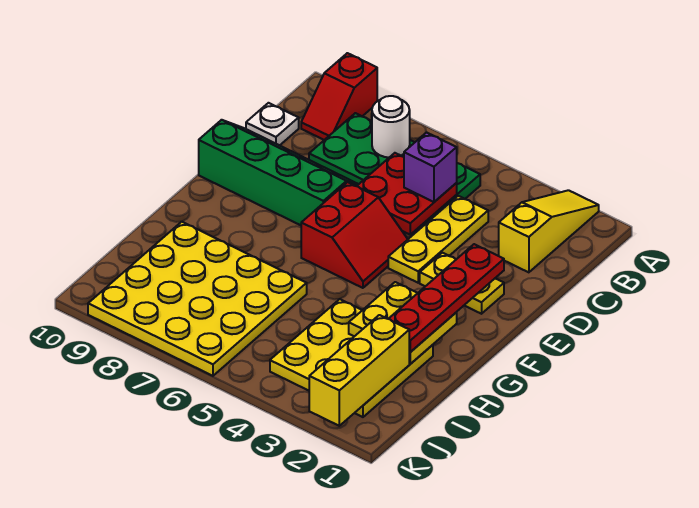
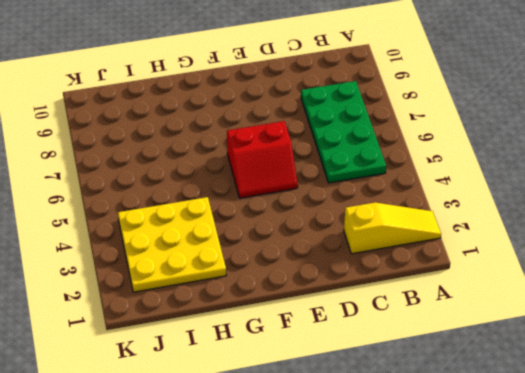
none -> red slope A9:B9 level 1 top A
none -> yellow plate C4:E4 level 1
none -> white plate C10 level 1

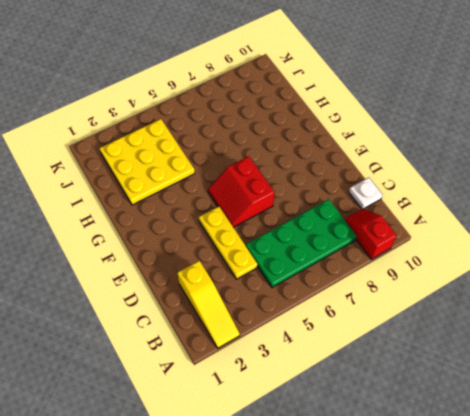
none -> green slope D7:E10 level 1 top E
none -> yellow plate E2:E3 level 1
none -> yellow plate H6:K9 level 1

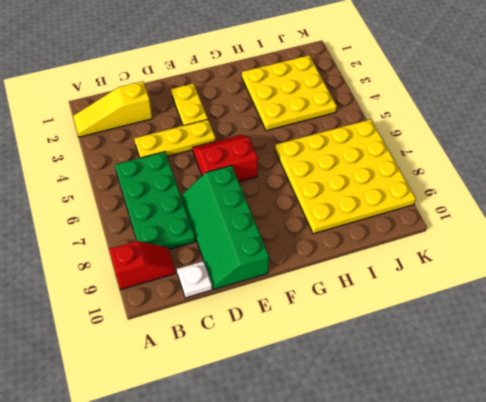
none -> white round brick B7 level 2
none -> red plate C5:D6 level 2
none -> yellow plate G2:H3 level 2

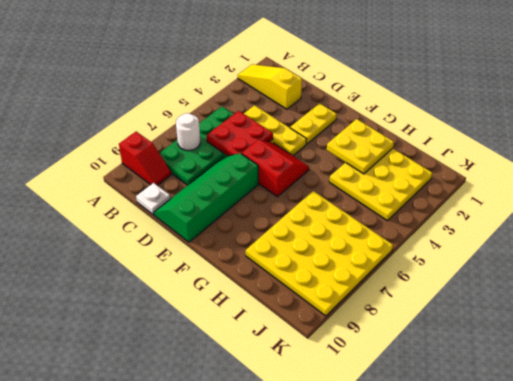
none -> yellow brick I2:K2 level 2
none -> purple brick C5 level 3
none -> red plate E2:H2 level 3

